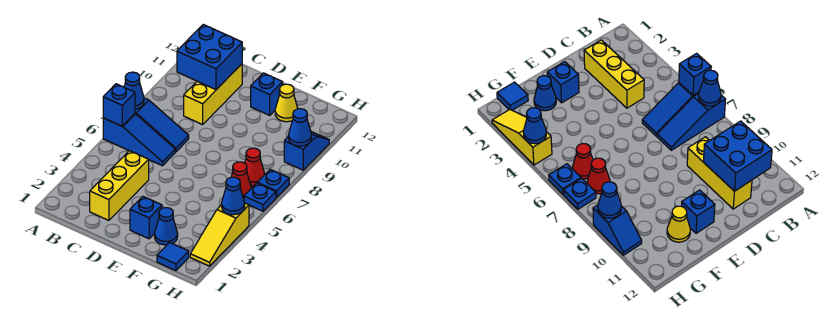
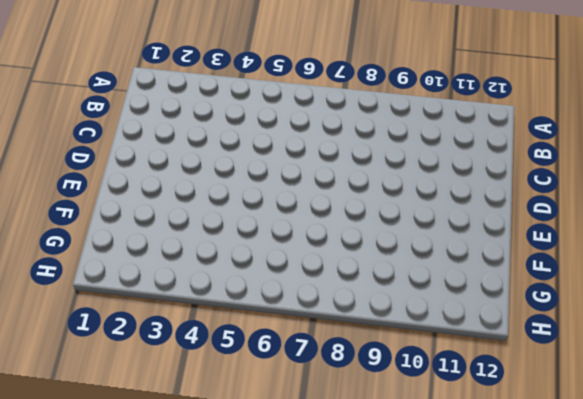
none -> blue slope A6:C6 level 1 top A
none -> blue slope A7:C7 level 1 top A
none -> yellow brick C2:C4 level 1

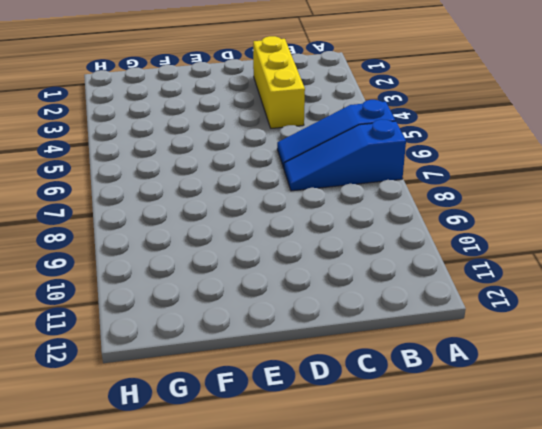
none -> yellow brick C9:C11 level 1
none -> blue brick E2 level 1
none -> blue brick E11 level 1

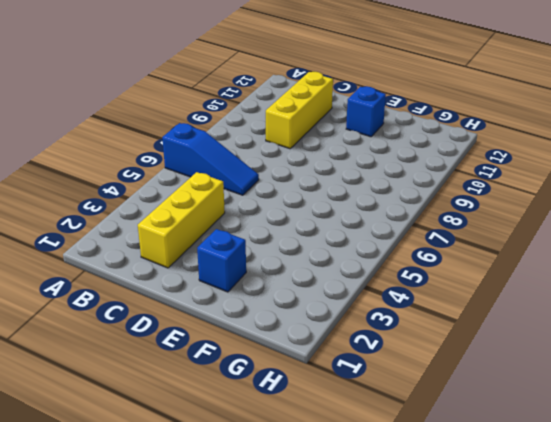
none -> blue slope A7:C7 level 1 top A
none -> blue cone F2 level 1
none -> yellow cone F11 level 1

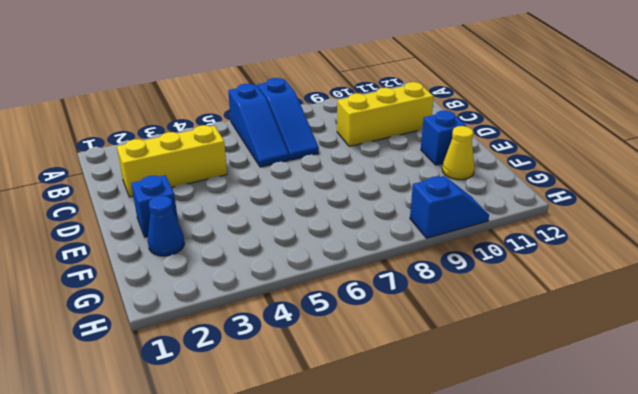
none -> blue tile G1 level 1
none -> red cone G6 level 1
none -> red cone G7 level 1

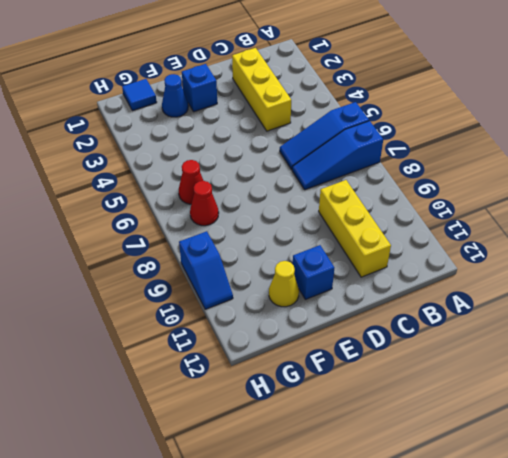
none -> yellow slope H2:H4 level 1 top 4
none -> blue plate H6 level 1
none -> blue plate H7 level 1

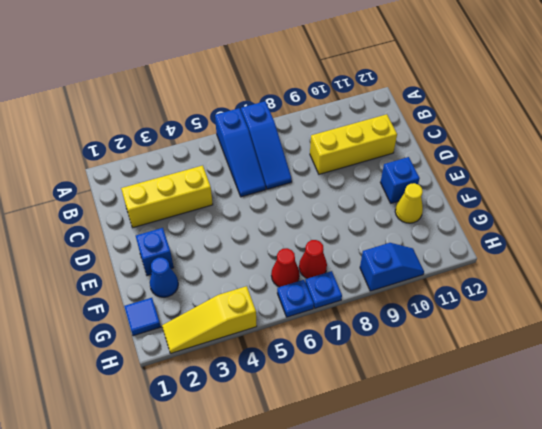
none -> blue brick A6 level 2
none -> blue cone A7 level 2
none -> blue brick B10:C11 level 2

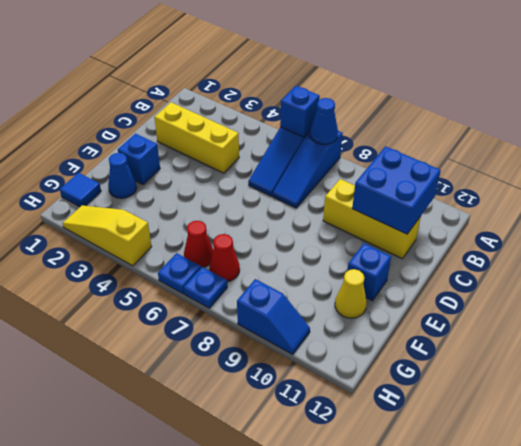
none -> blue cone H4 level 2
none -> blue cone H9 level 2

